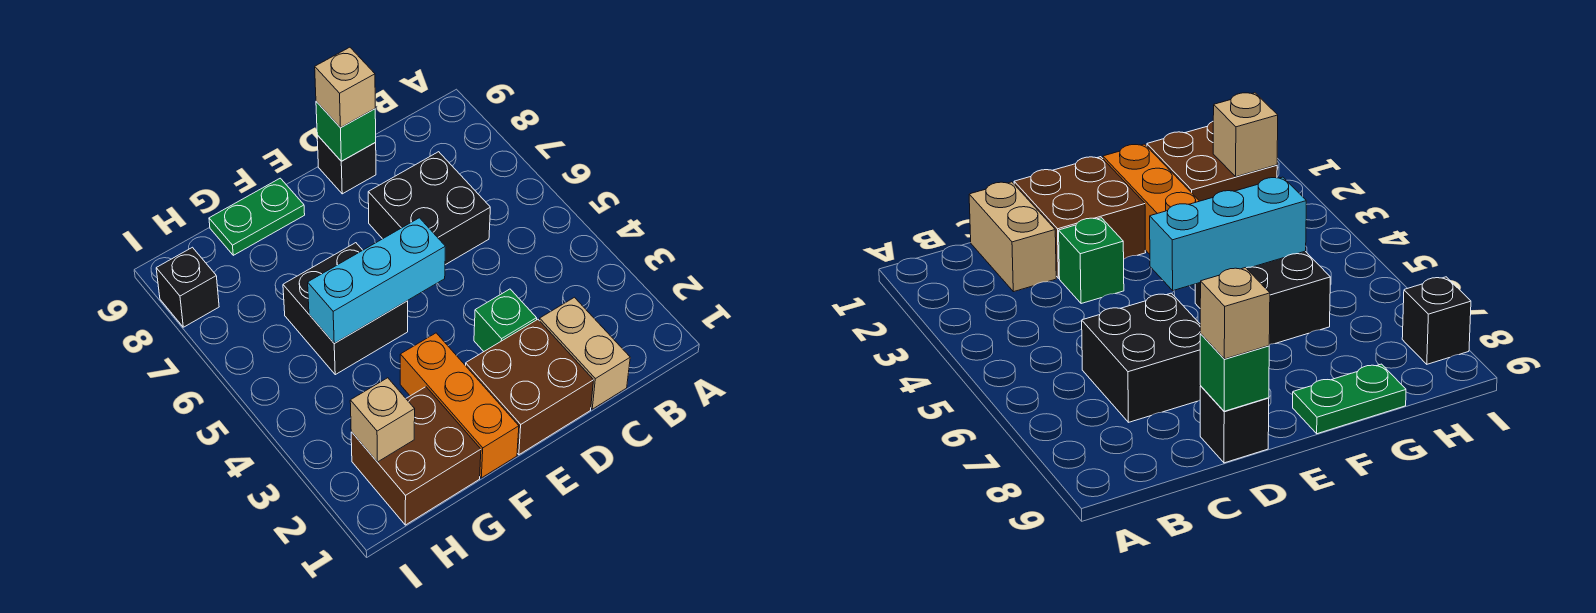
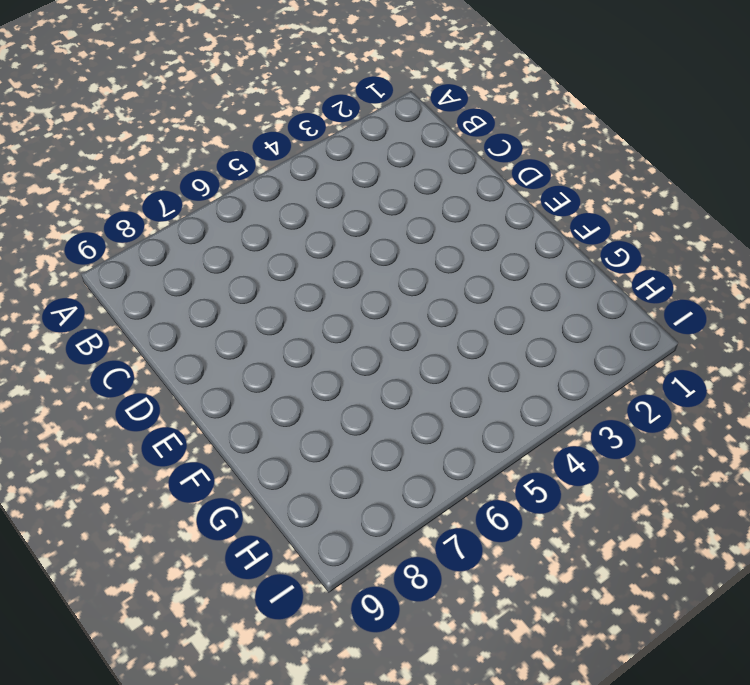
none -> tan brick C1:C2 level 1
none -> black brick C6:D7 level 1
none -> brown brick D1:E2 level 1

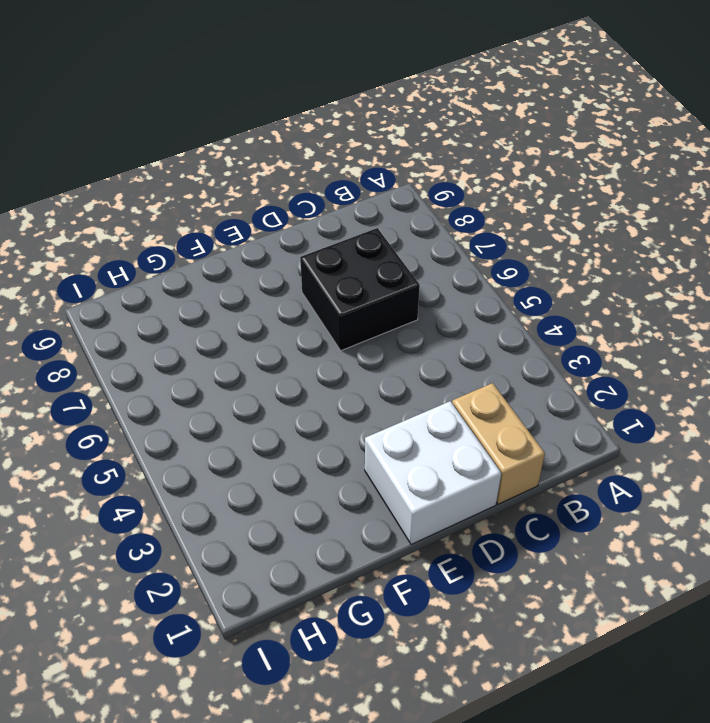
white brick D1:E2 level 1 -> brown brick D1:E2 level 1
none -> green brick D3 level 1
none -> black brick D9 level 1
none -> orange brick F1:F3 level 1

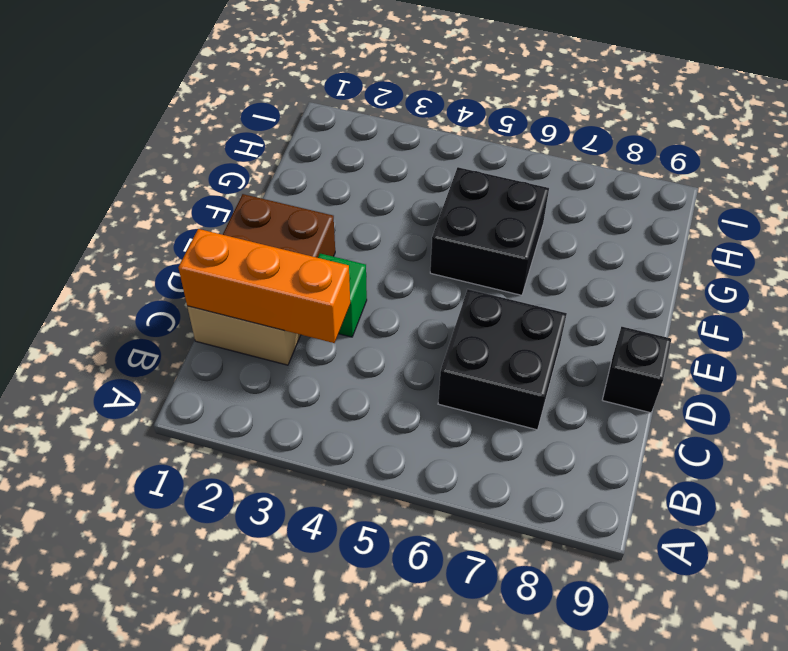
orange brick C1:C3 level 2 -> orange brick F1:F3 level 1
none -> green plate F9:G9 level 1
none -> brown brick G1:H2 level 1
none -> black brick I8 level 1

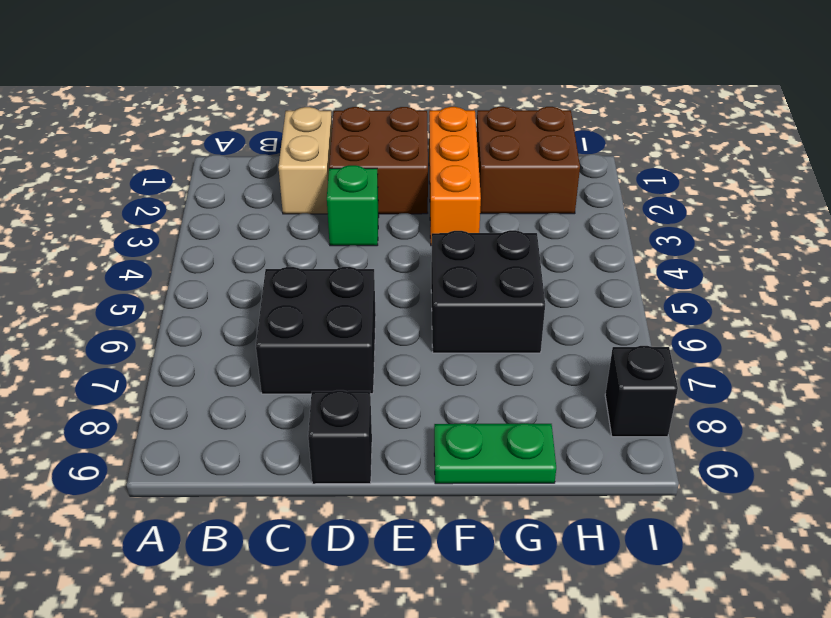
none -> green brick D9 level 2
none -> cyan brick E5:G5 level 2
none -> tan brick H2 level 2

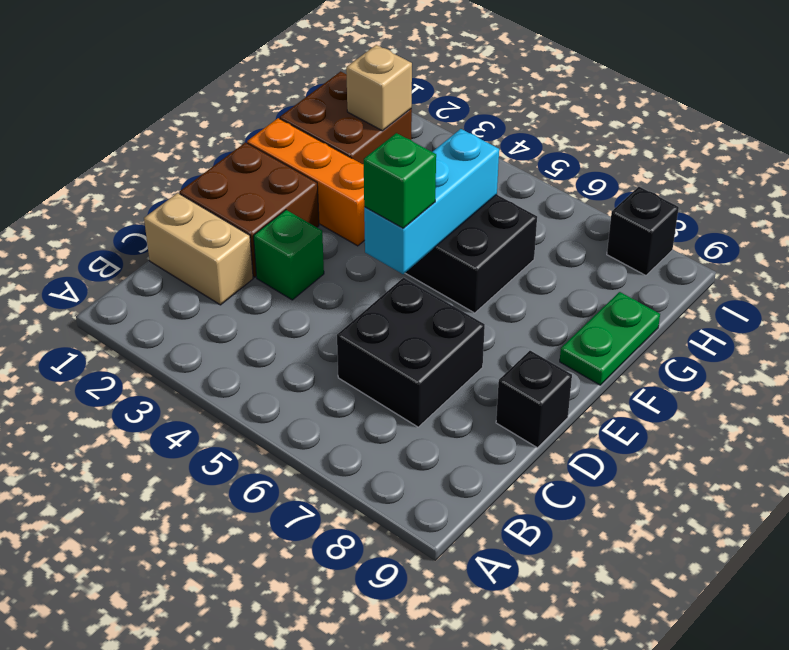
green brick E5 level 3 -> green brick D9 level 2
none -> tan brick D9 level 3

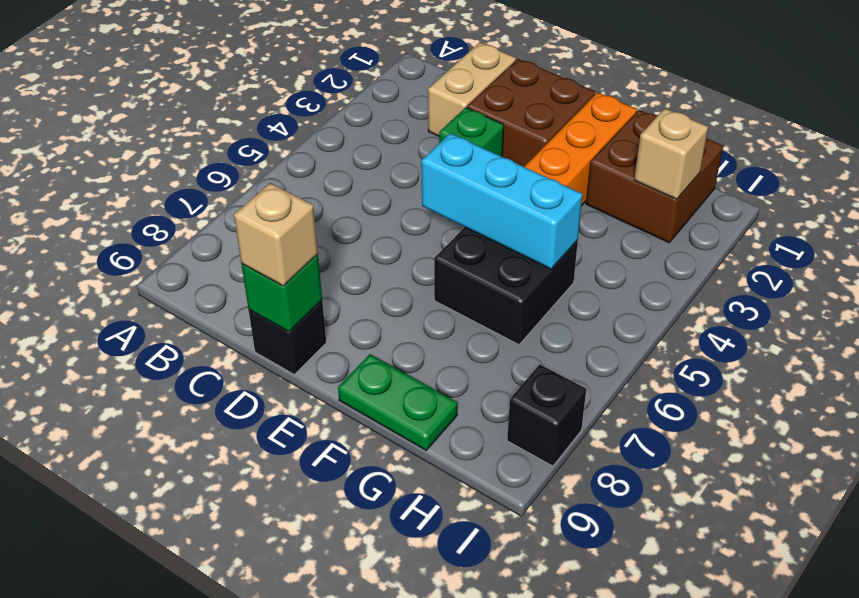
none -> black brick C6:D7 level 1

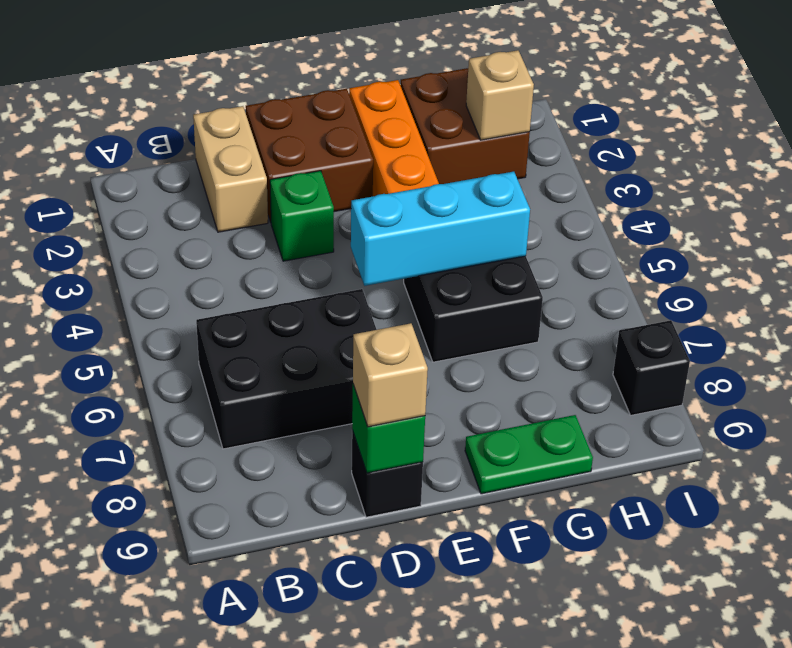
black brick B6:D7 level 1 -> black brick C6:D7 level 1

